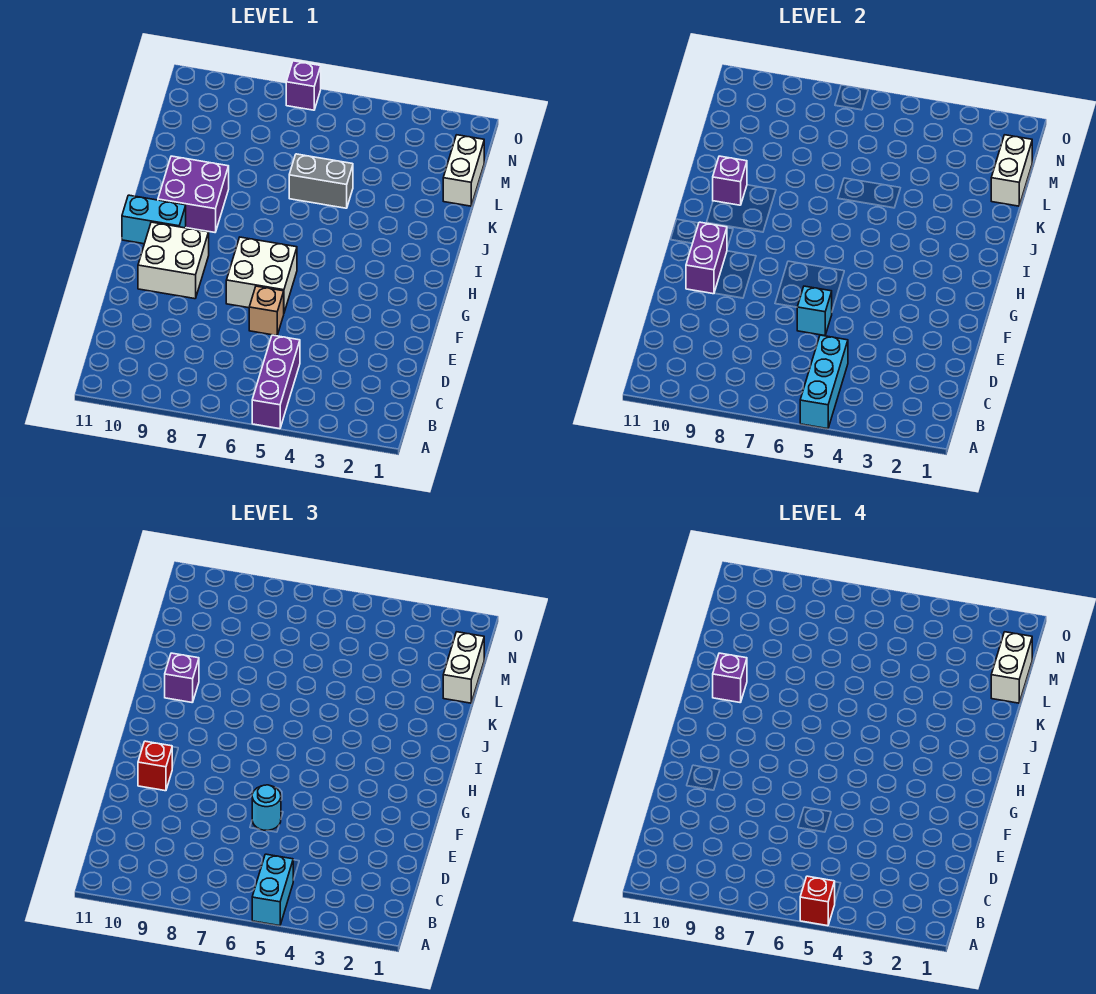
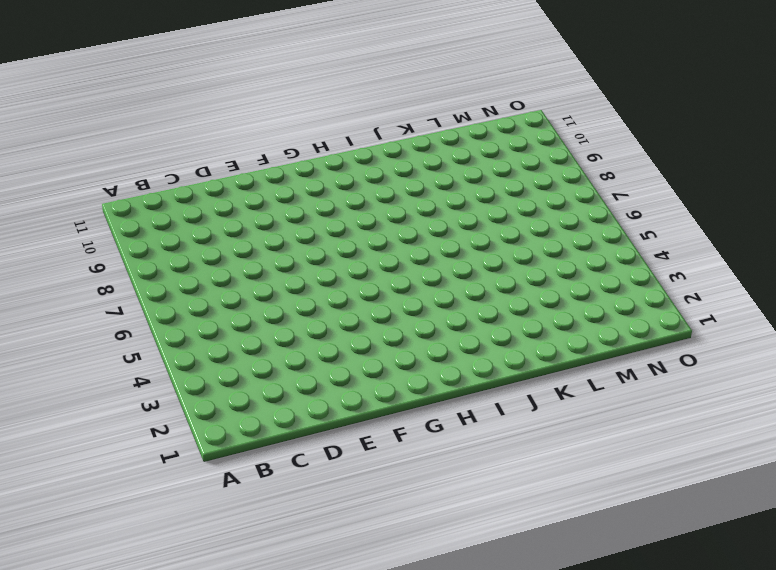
none -> purple brick A5:C5 level 1
none -> tan brick E6 level 1
none -> white brick F6:G7 level 1

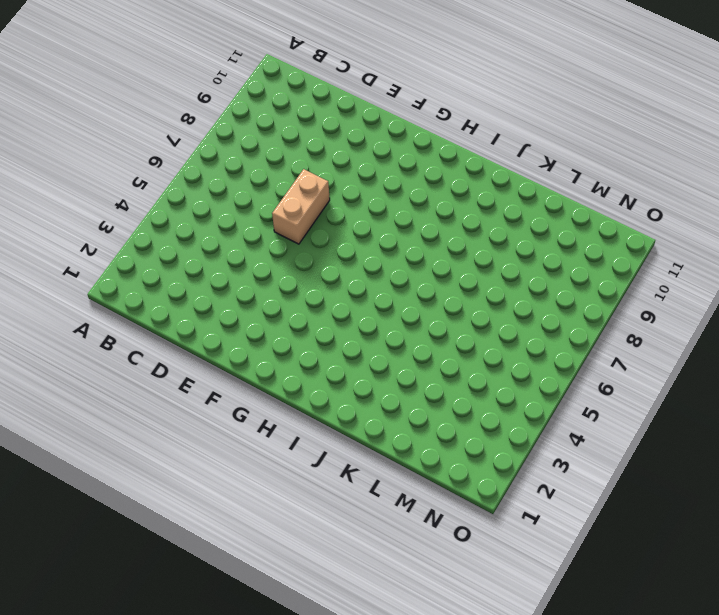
tan brick E6:E7 level 1 -> tan brick E6 level 1
none -> purple brick A5:C5 level 1
none -> white brick F6:G7 level 1
none -> white brick F9:G10 level 1

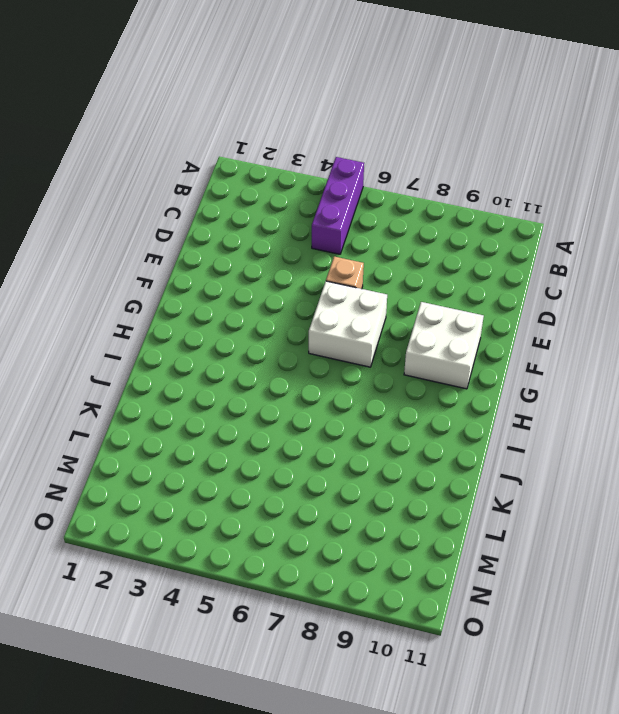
none -> cyan brick H10:H11 level 1
none -> purple brick I9:J10 level 1
none -> grey brick K5:K6 level 1

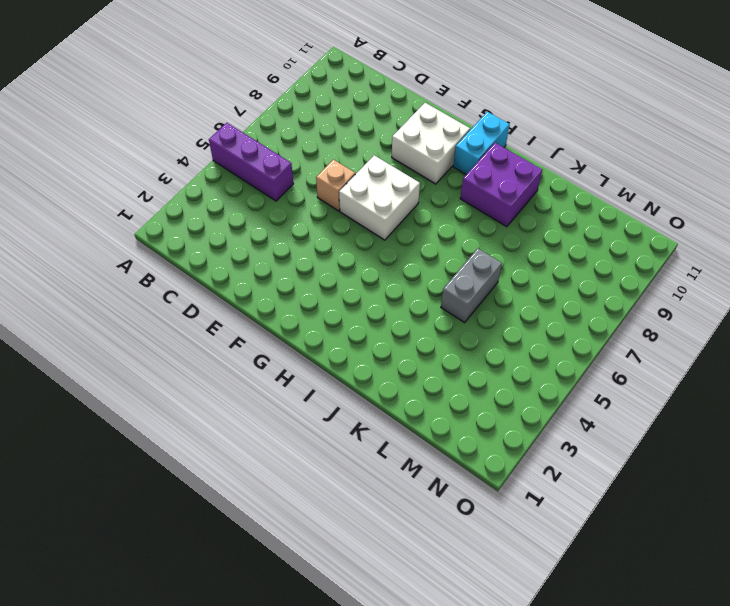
none -> white brick L1:M1 level 1
none -> purple brick O7 level 1
none -> cyan brick A5:C5 level 2

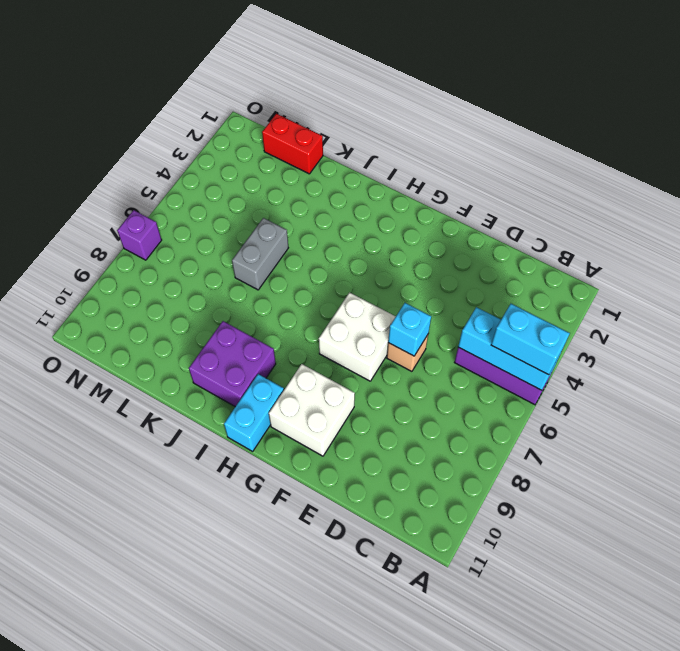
red brick L1:M1 level 1 -> white brick L1:M1 level 1
none -> purple brick F10:G10 level 2
none -> purple brick J10 level 2
none -> white brick L1:M1 level 2

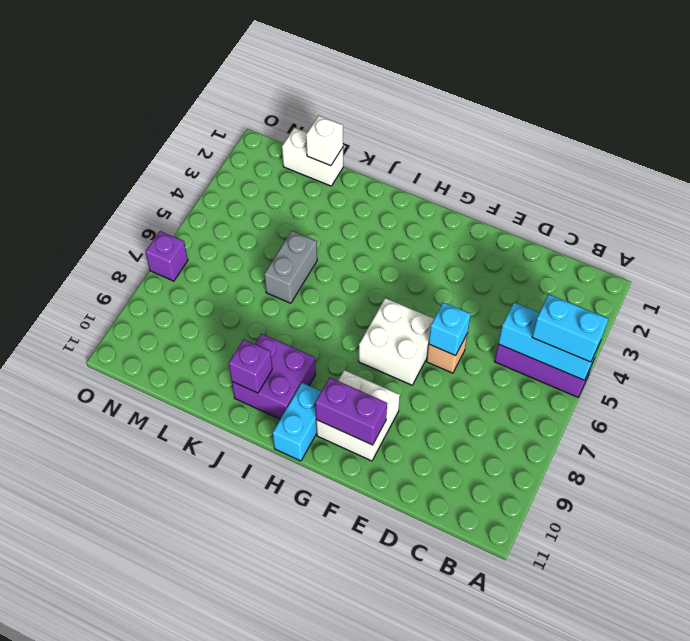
white brick L1 level 2 -> white brick L1:M1 level 2
none -> cyan round brick E6 level 3
none -> red brick F10 level 3
none -> purple brick J10 level 3

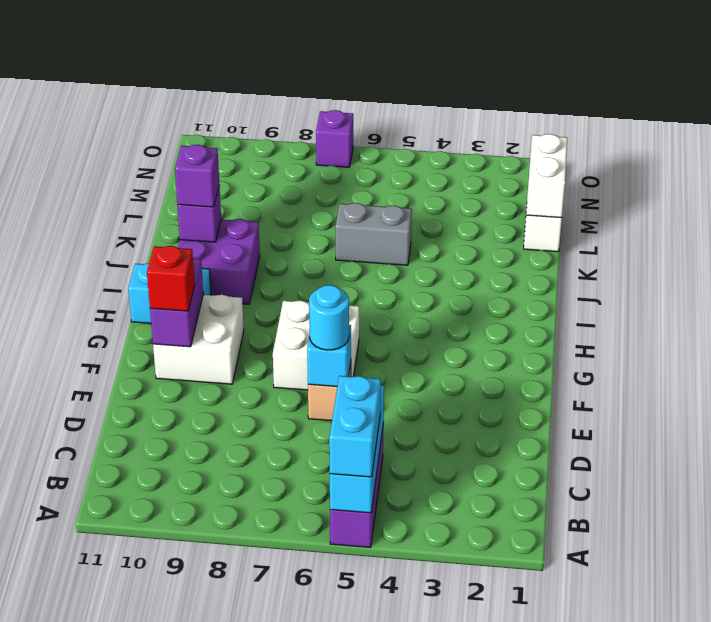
none -> white brick L1:M1 level 3
none -> red brick A5 level 4
none -> purple brick J10 level 4

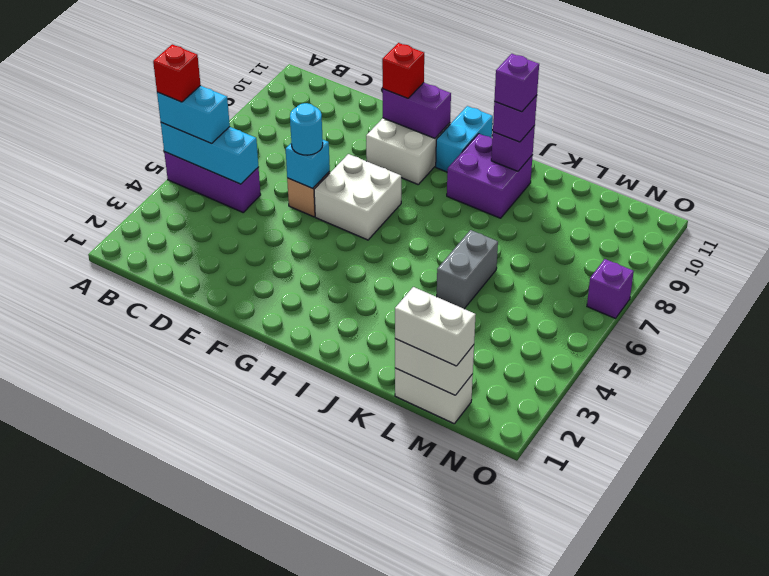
none -> white brick L1:M1 level 4

